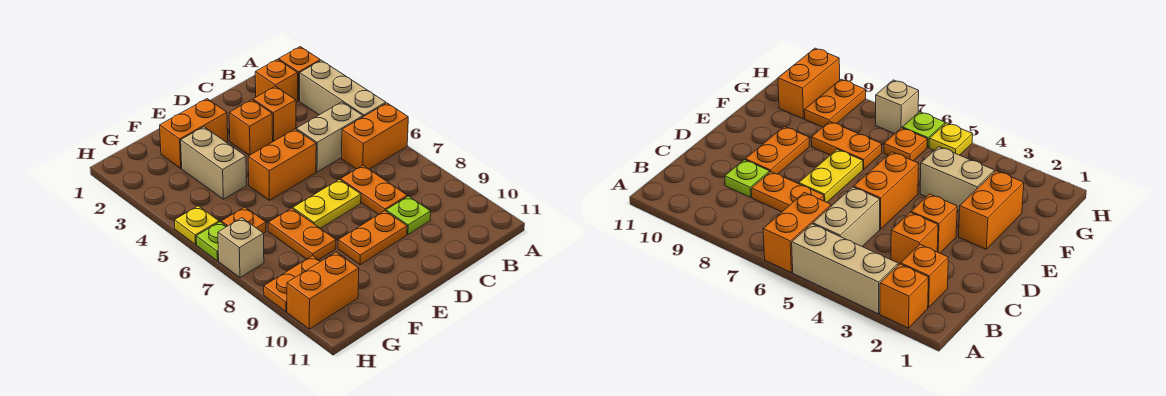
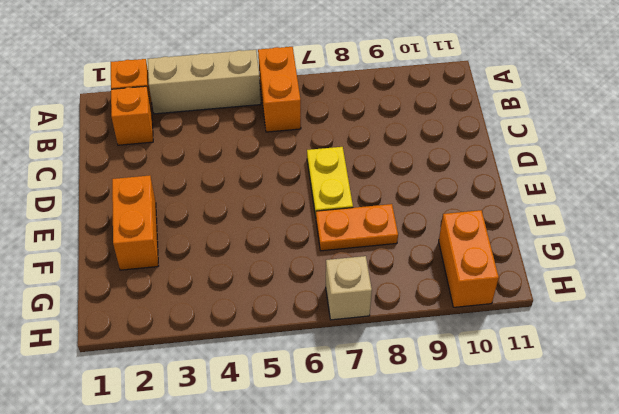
none -> tan brick B5:C5 level 1
none -> orange brick C3 level 1
none -> orange plate C7:C8 level 1

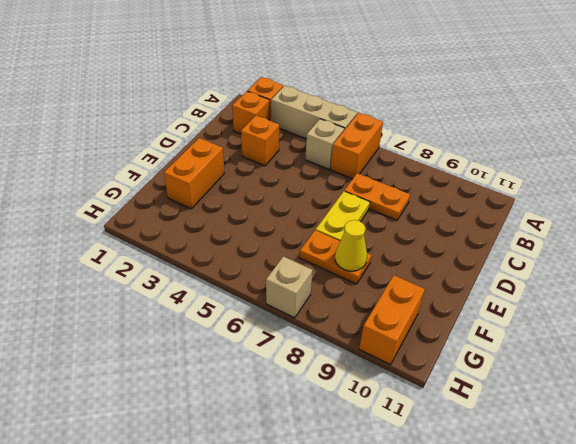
tan brick B5 level 1 -> tan brick B5:C5 level 1
yellow cone F8 level 2 -> none
none -> lime plate C9 level 1
none -> orange brick D3 level 1
none -> orange brick D5:E5 level 1

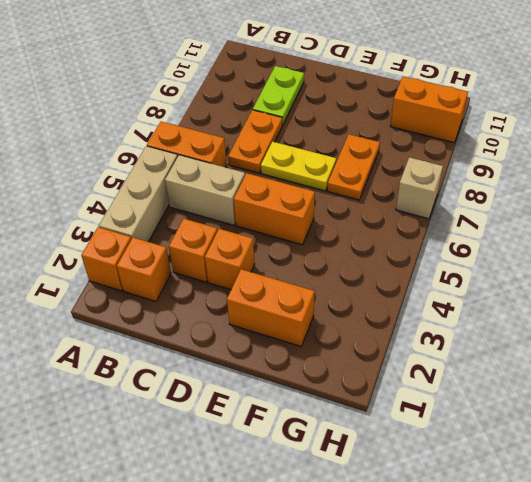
lime plate C9:C10 level 1 -> lime plate C9 level 1
none -> orange plate D9:E9 level 1
none -> tan brick F3:F4 level 1
none -> orange plate G6 level 1

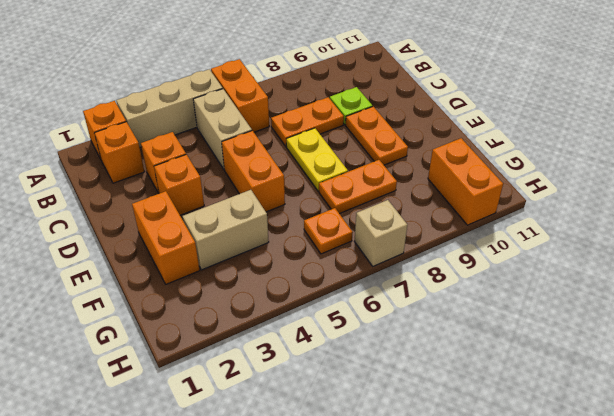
none -> orange plate G9:H9 level 1
none -> yellow plate H5 level 1
none -> lime plate H6 level 1

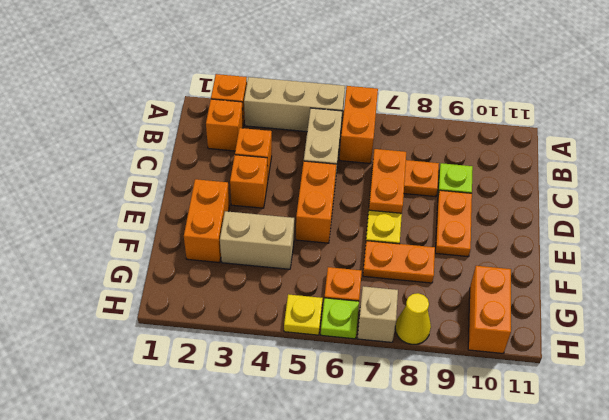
orange plate C7:D7 level 2 -> orange plate G9:H9 level 1
yellow cone H8 level 1 -> none

